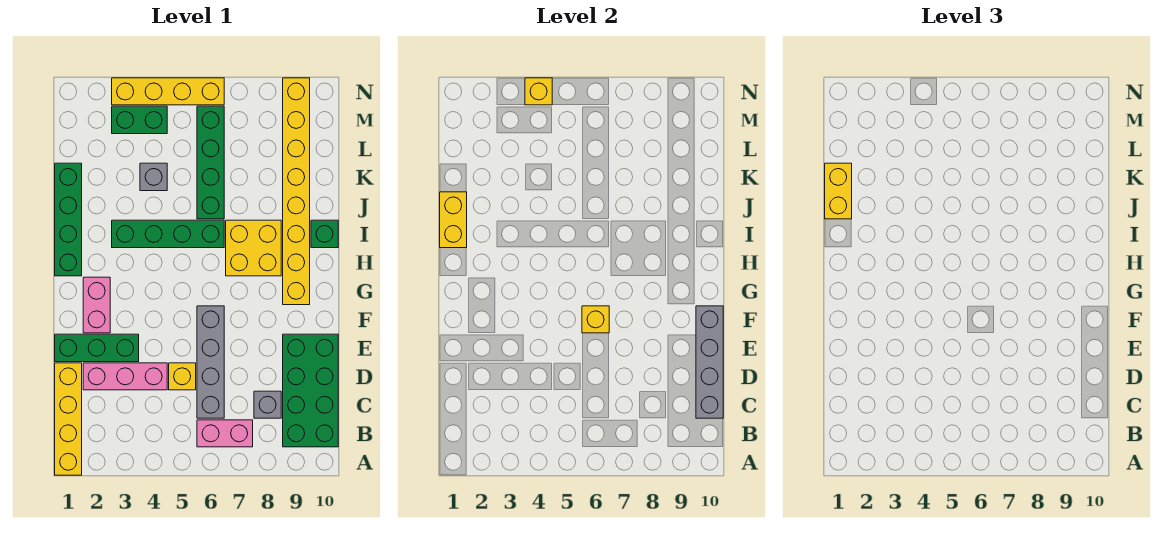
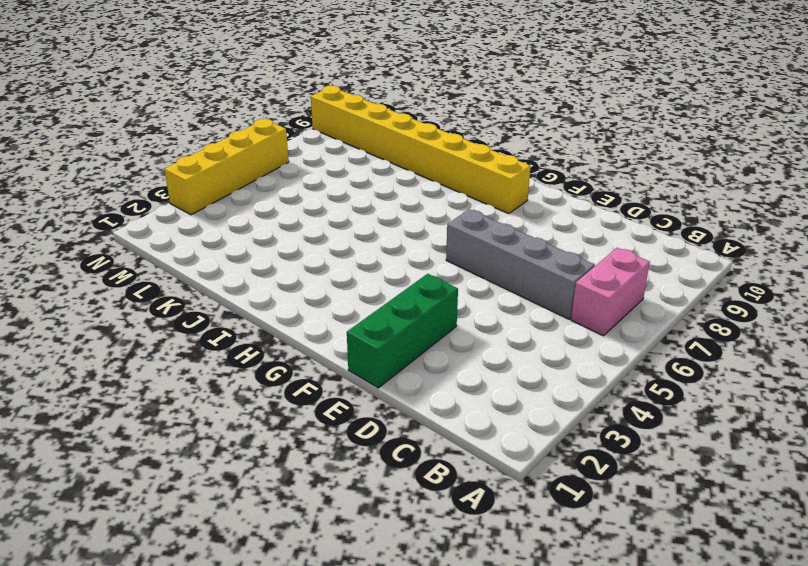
none -> yellow brick A1:D1 level 1
none -> green brick B9:E10 level 1
none -> grey brick C8 level 1

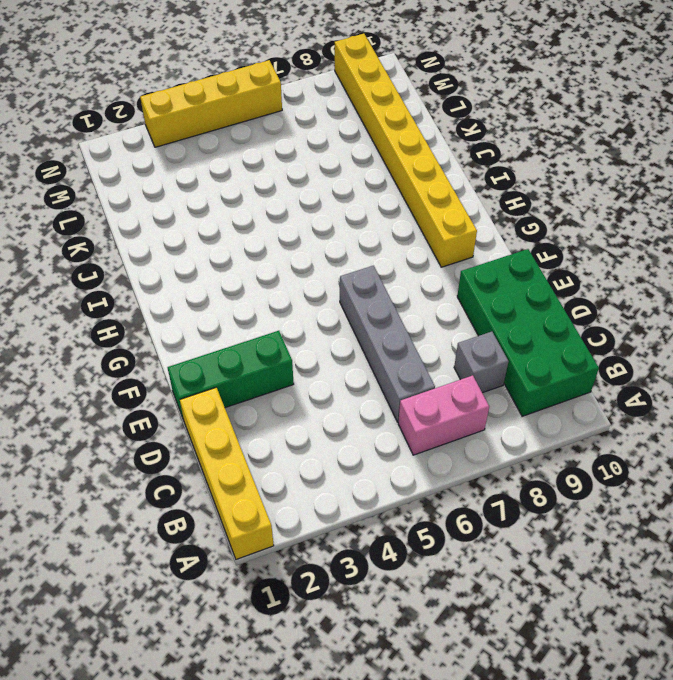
none -> pink brick D2:D4 level 1
none -> yellow brick D5 level 1
none -> pink brick F2:G2 level 1

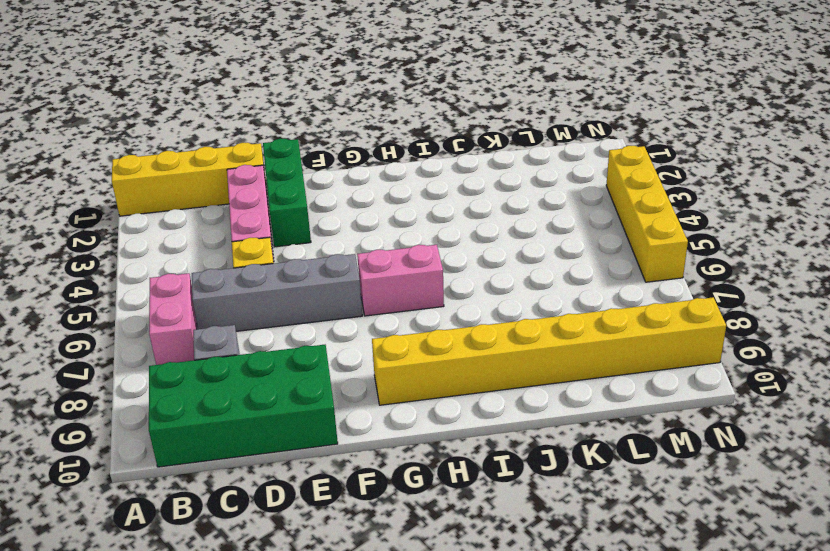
pink brick G6:H6 level 1 -> pink brick F2:G2 level 1
none -> green brick H1:K1 level 1
none -> yellow brick H7:I8 level 1
none -> green brick I3:I6 level 1

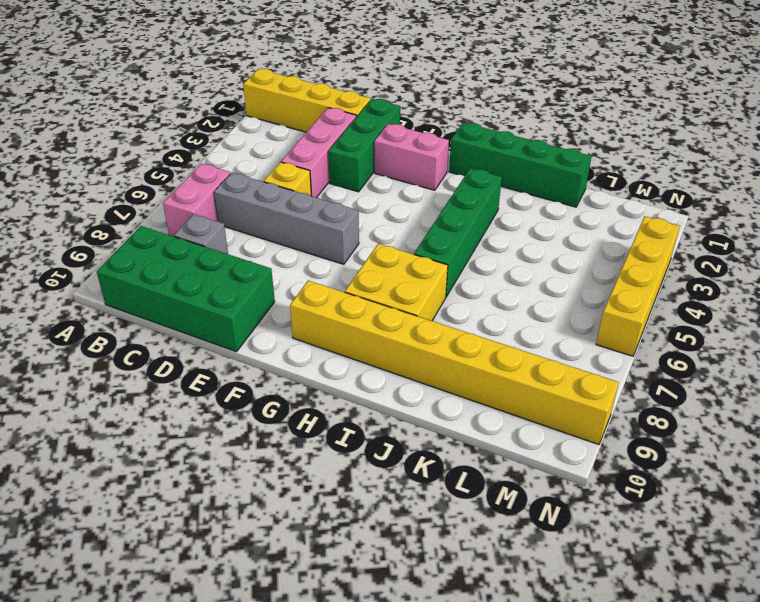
none -> green brick I10 level 1
none -> green brick J6:M6 level 1
none -> grey brick K4 level 1

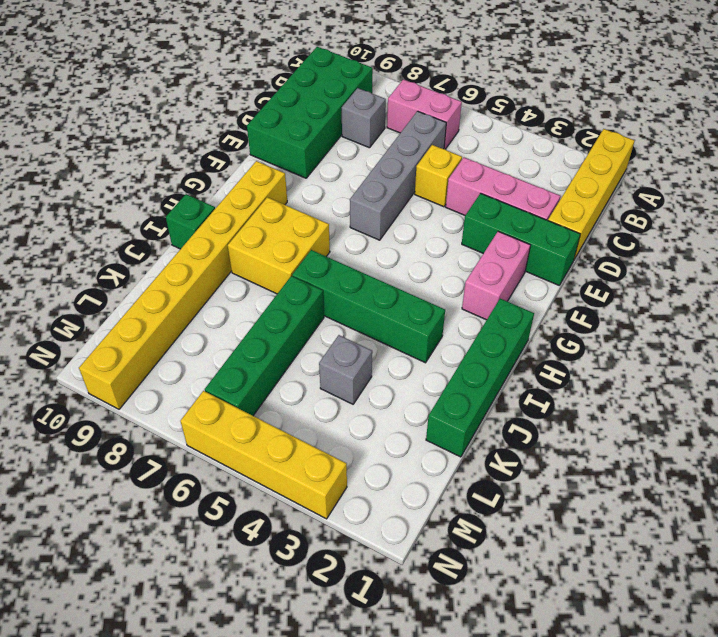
none -> green brick M3:M4 level 1
none -> grey brick C10:F10 level 2
none -> yellow brick F6 level 2

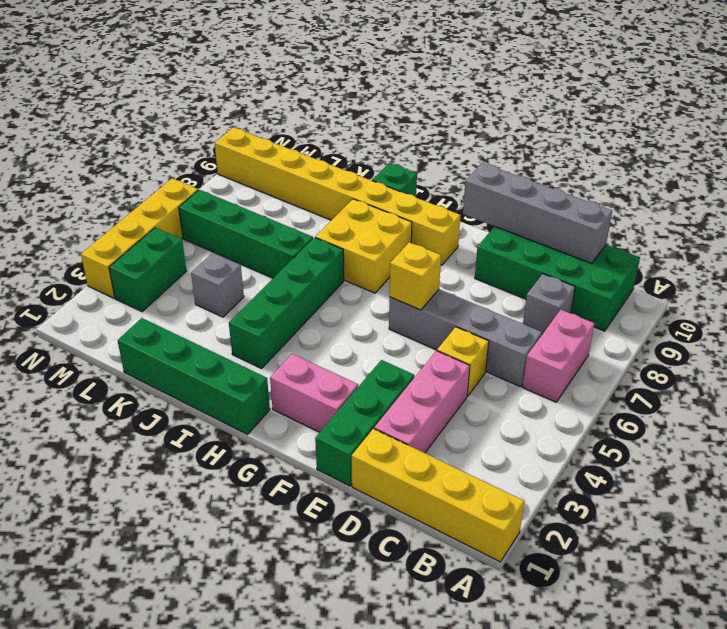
none -> yellow brick I1:J1 level 2
none -> yellow brick N4 level 2
none -> yellow brick J1:K1 level 3

